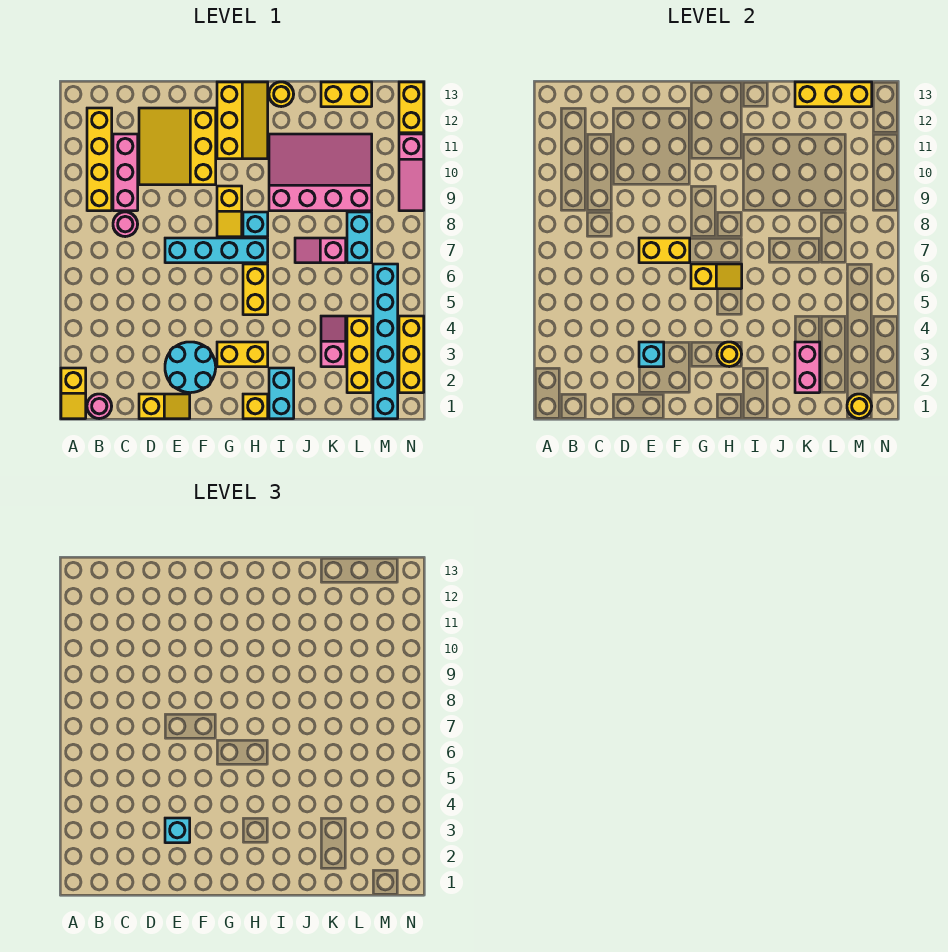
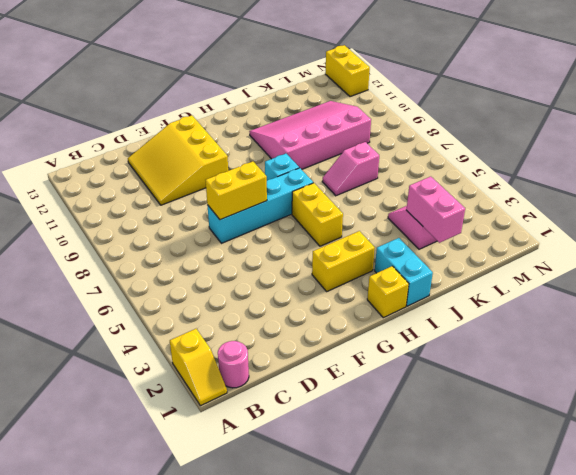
none -> yellow brick B9:B12 level 1
none -> pink round brick C8 level 1
none -> pink brick C9:C11 level 1
none -> yellow slope D1:E1 level 1 top D

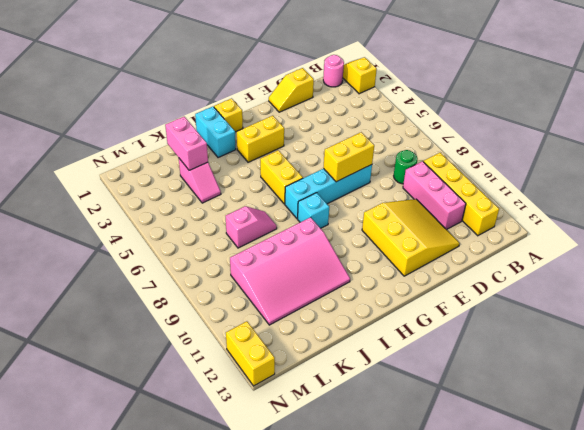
green round brick C8 level 1 -> pink round brick C8 level 1
none -> cyan round brick E2:F3 level 1
none -> yellow slope G8:G9 level 1 top 9
none -> yellow slope G11:H13 level 1 top G
none -> yellow round brick I13 level 1

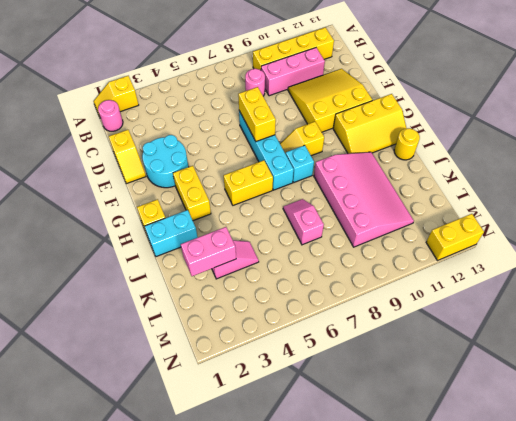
none -> yellow brick K13:L13 level 1
none -> yellow brick L2:L4 level 1
none -> cyan brick L7:L8 level 1
none -> cyan brick M1:M6 level 1

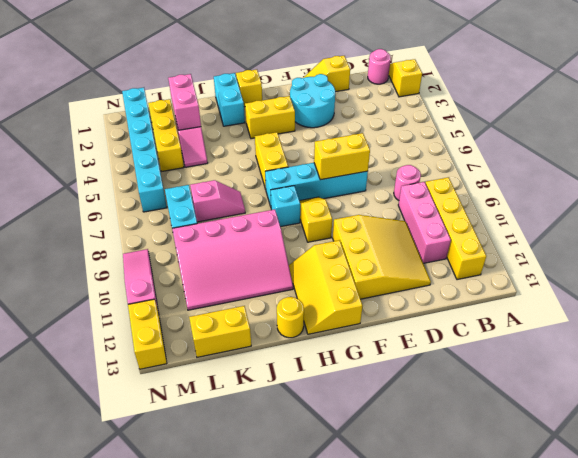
none -> yellow brick N2:N4 level 1
none -> cyan brick E3 level 2
none -> yellow slope G6:H6 level 2 top G
none -> yellow round brick H3 level 2

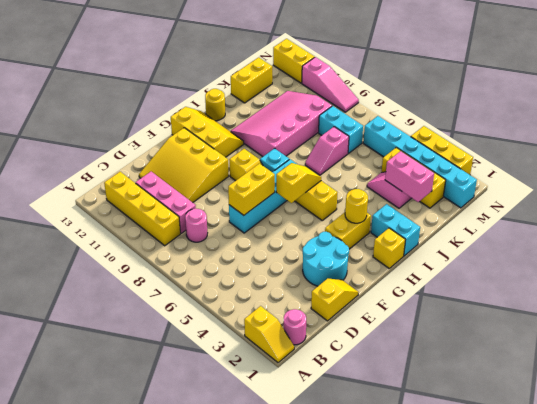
none -> cyan brick E3 level 2
none -> yellow brick K13:M13 level 2
none -> yellow round brick M1 level 2
none -> cyan brick E3 level 3

